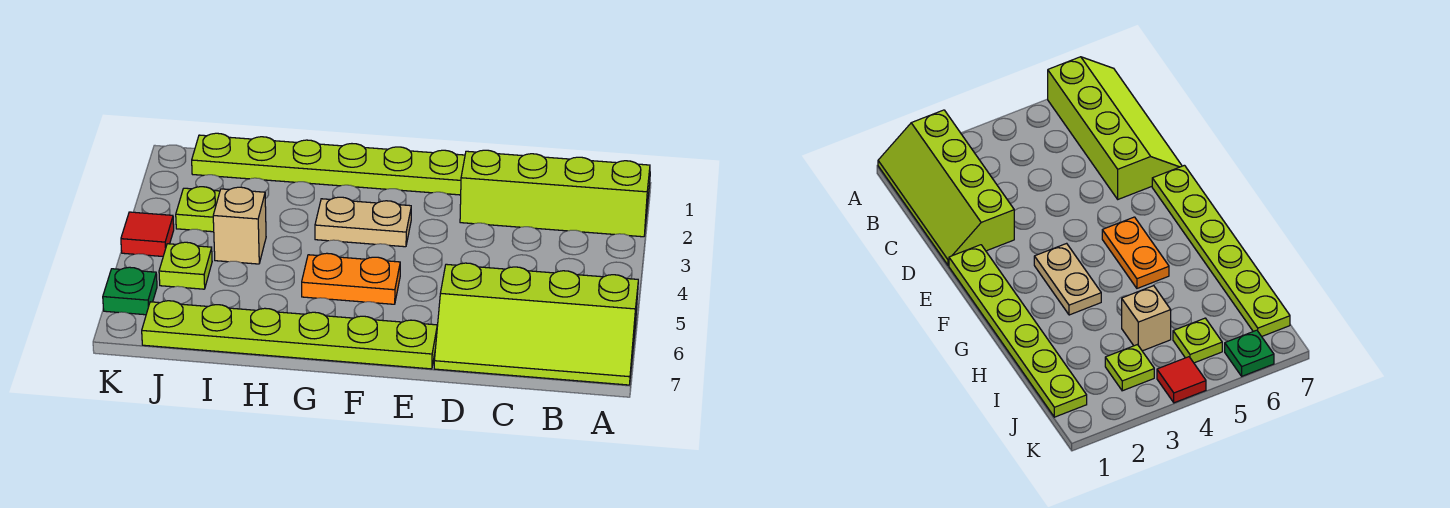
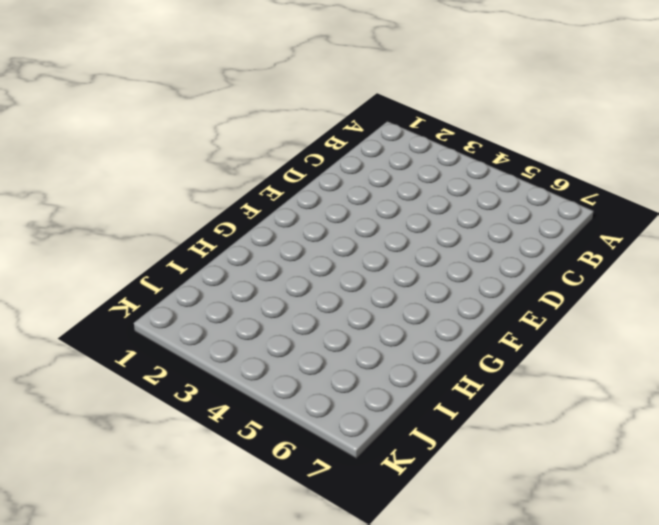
none -> lime slope A1:D2 level 1 top 2
none -> lime slope A6:D7 level 1 top 6

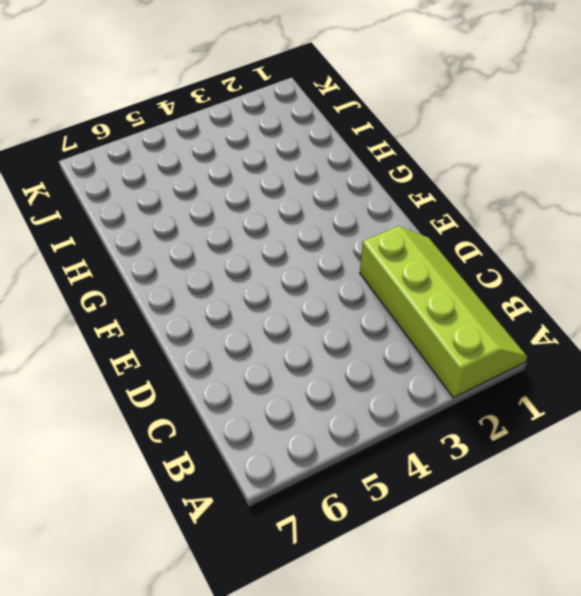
none -> lime slope A6:D7 level 1 top 6
none -> lime plate E1:J1 level 1

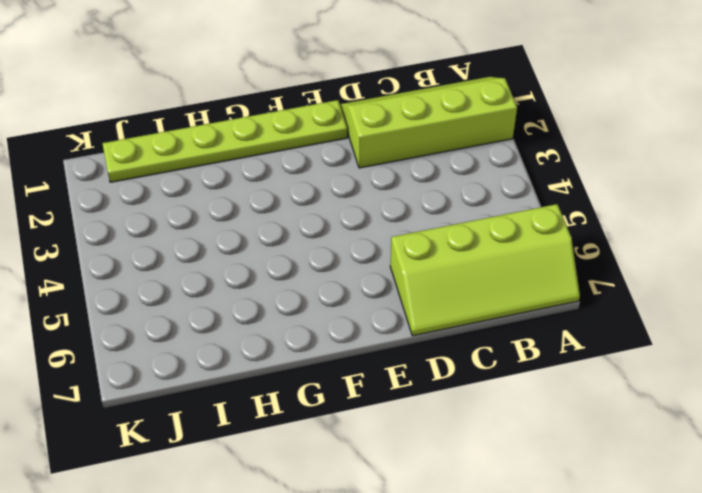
none -> lime plate E7:J7 level 1
none -> tan plate F3:G3 level 1

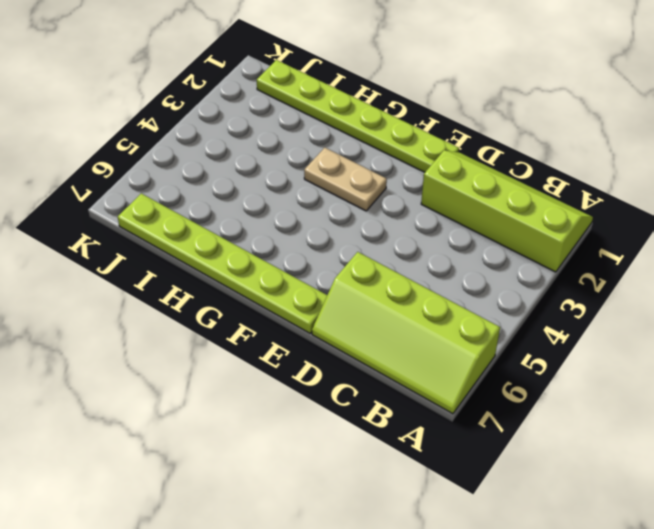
none -> orange plate F5:G5 level 1
none -> tan brick I4 level 1

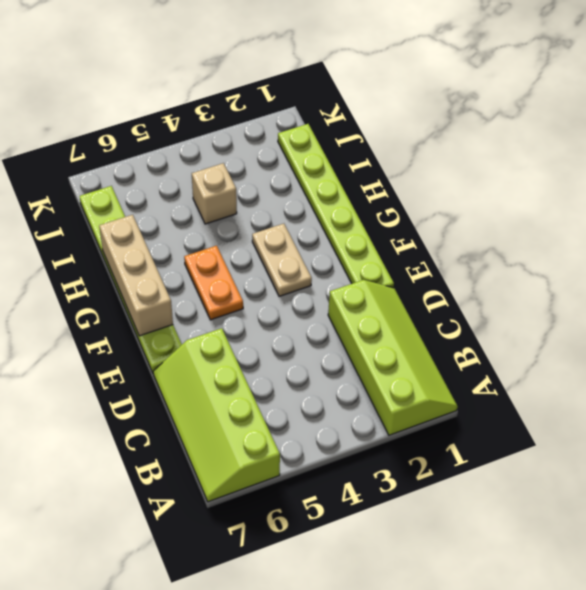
tan brick F7:H7 level 2 -> none
none -> lime plate J3 level 1
none -> lime plate J5 level 1

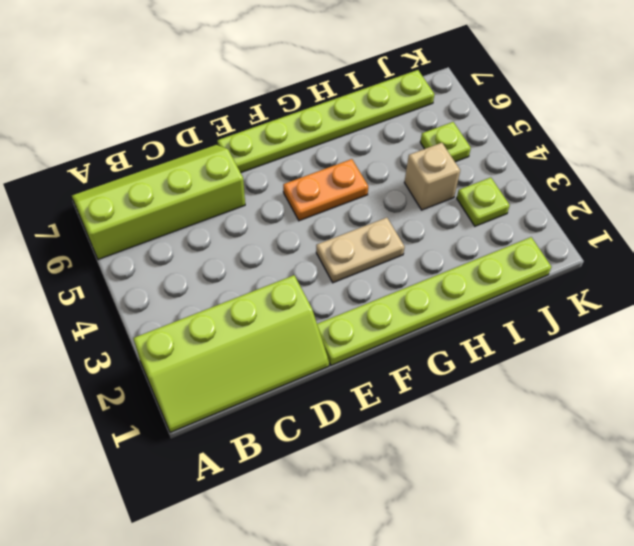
none -> red tile K4 level 1
none -> green plate K6 level 1

